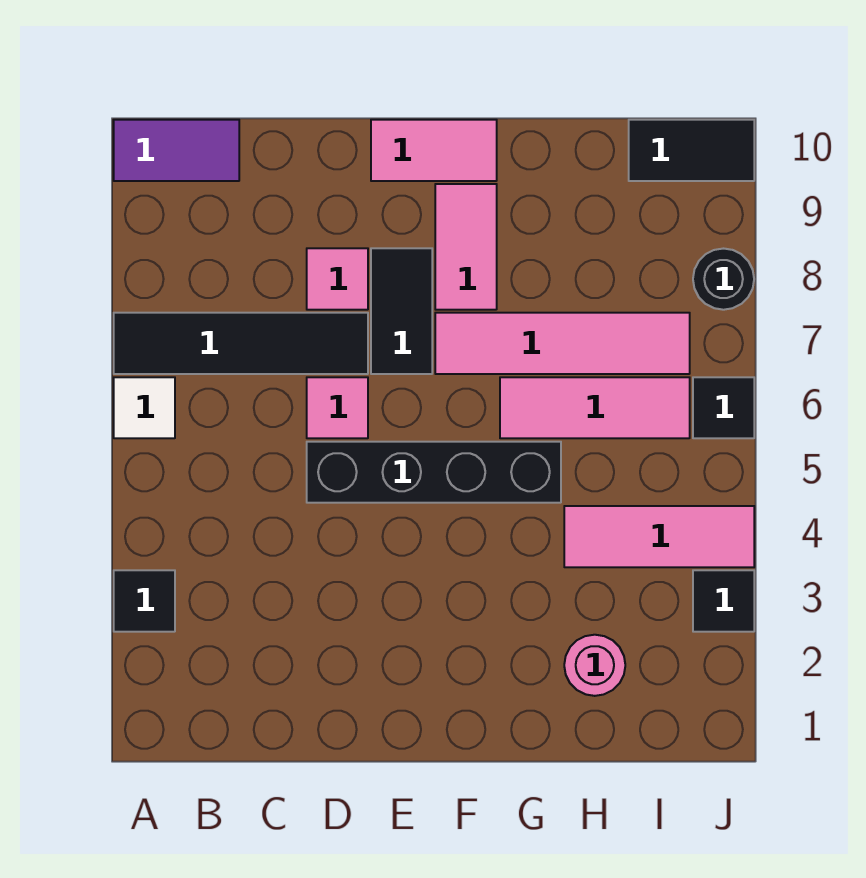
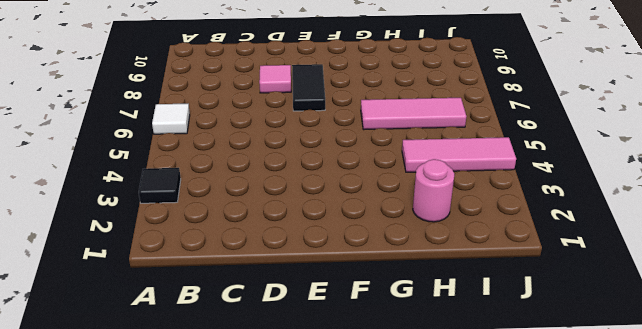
none -> black tile A7:D7 level 1
none -> purple tile A10:B10 level 1
none -> black brick D5:G5 level 1

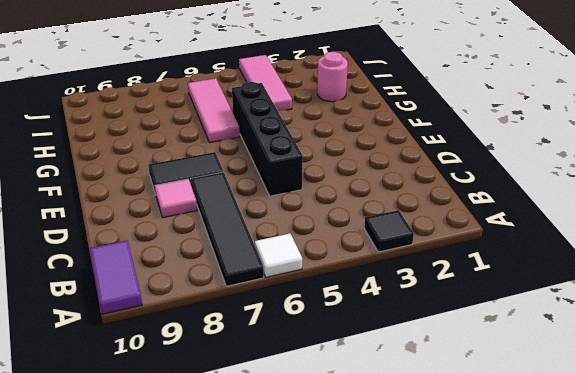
none -> pink tile D6 level 1
none -> pink tile E10:F10 level 1
none -> pink tile F7:I7 level 1

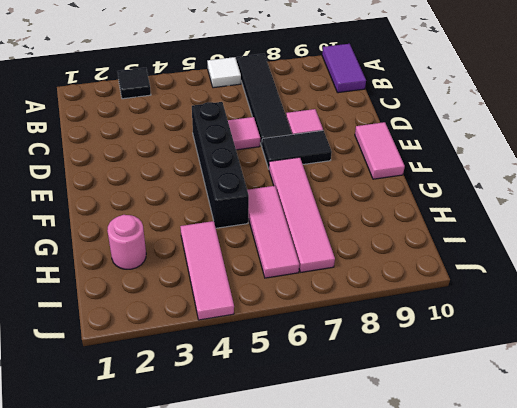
none -> pink tile F8:F9 level 1
none -> black tile I10:J10 level 1
none -> black tile J3 level 1

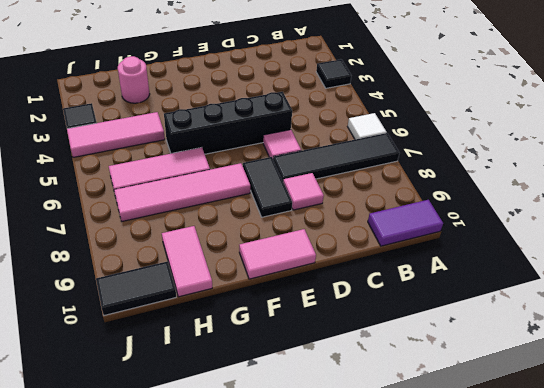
pink tile H9:H10 level 1 -> pink tile F8:F9 level 1
none -> black tile J6 level 1
none -> black round brick J8 level 1

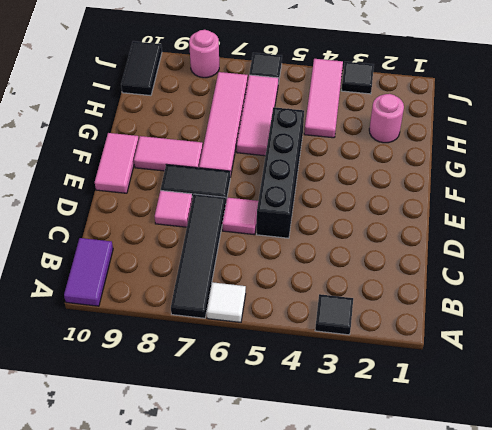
pink round brick J8 level 1 -> black round brick J8 level 1

